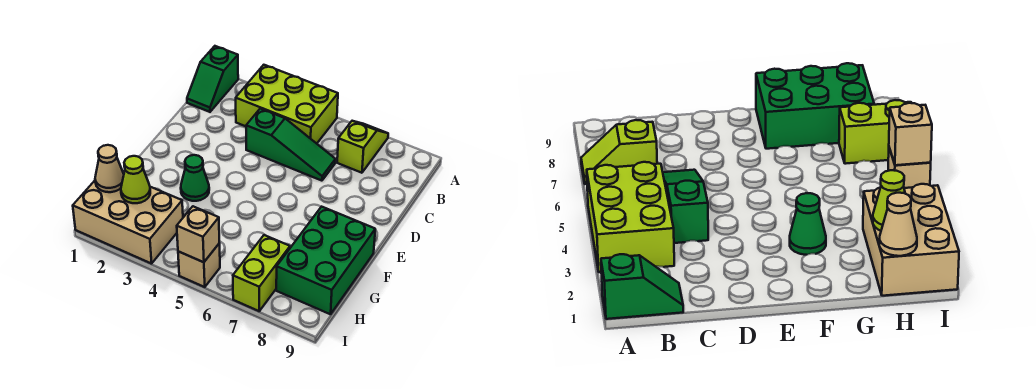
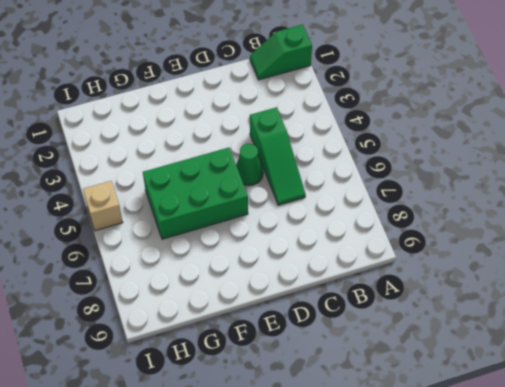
green cone D5 level 1 -> green cone F3 level 1
green brick E5:G6 level 1 -> green brick F8:H9 level 1
none -> lime brick A3:B5 level 1
none -> lime slope A7:B7 level 1 top B
none -> tan brick H1:I3 level 1

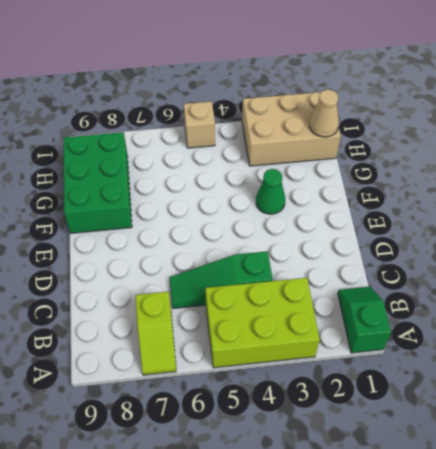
none -> lime brick H7:I7 level 1
none -> lime cone H2 level 2
none -> tan brick I5 level 2

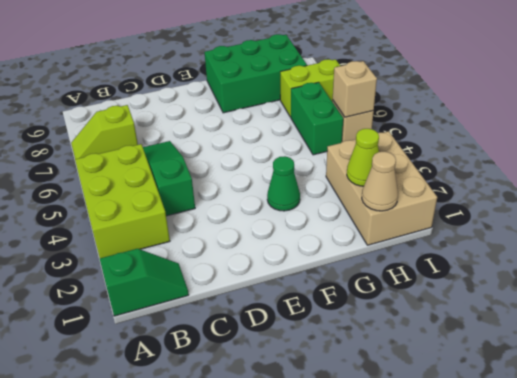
green brick H5:H6 level 1 -> none

